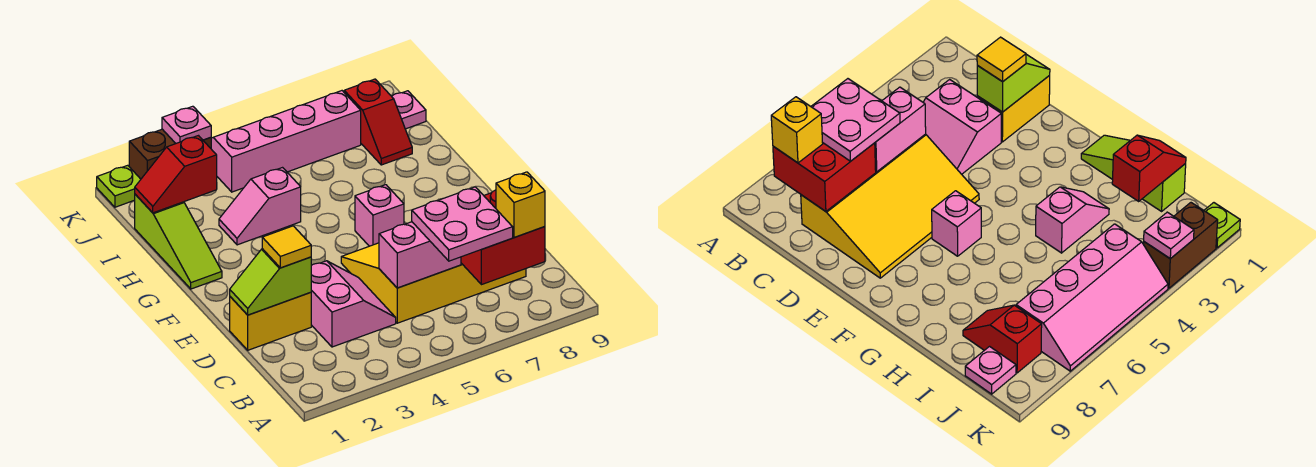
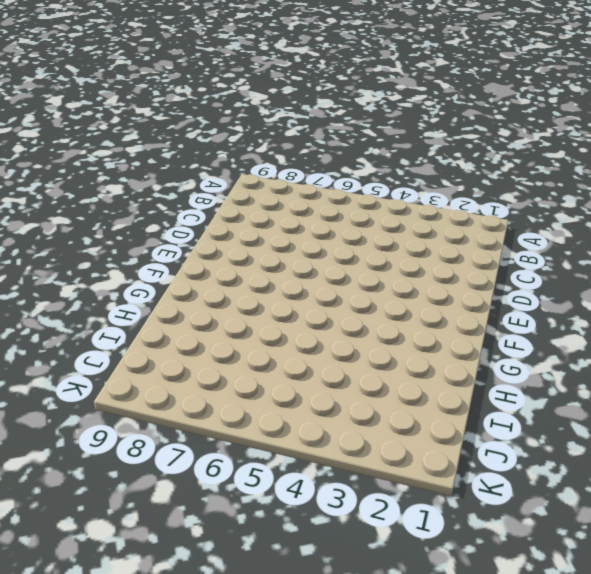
none -> pink slope C3:D4 level 1 top 3
none -> yellow slope C5:E8 level 1 top C
none -> yellow brick D1:D2 level 1

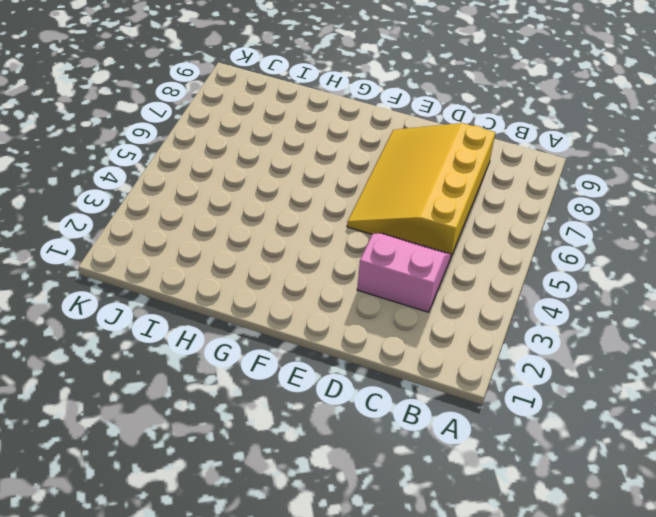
none -> yellow brick D1:D2 level 1
none -> pink brick F6 level 1
none -> lime slope G1:I1 level 1 top I

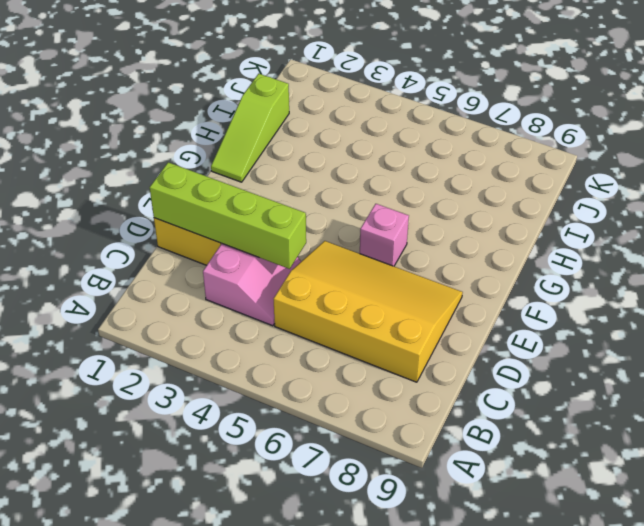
lime brick D1:D4 level 2 -> lime slope D1:D2 level 2 top 2
none -> pink slope H3:H4 level 1 top 4
none -> red slope I8:J8 level 1 top J
none -> pink slope J4:K7 level 1 top J

